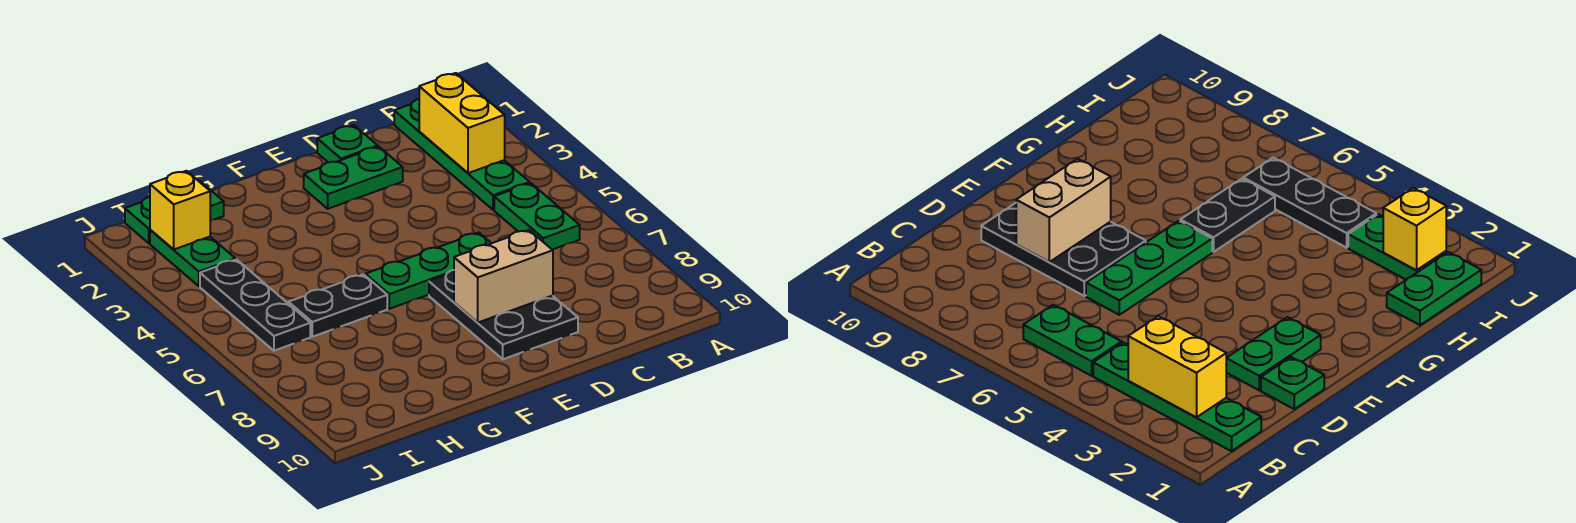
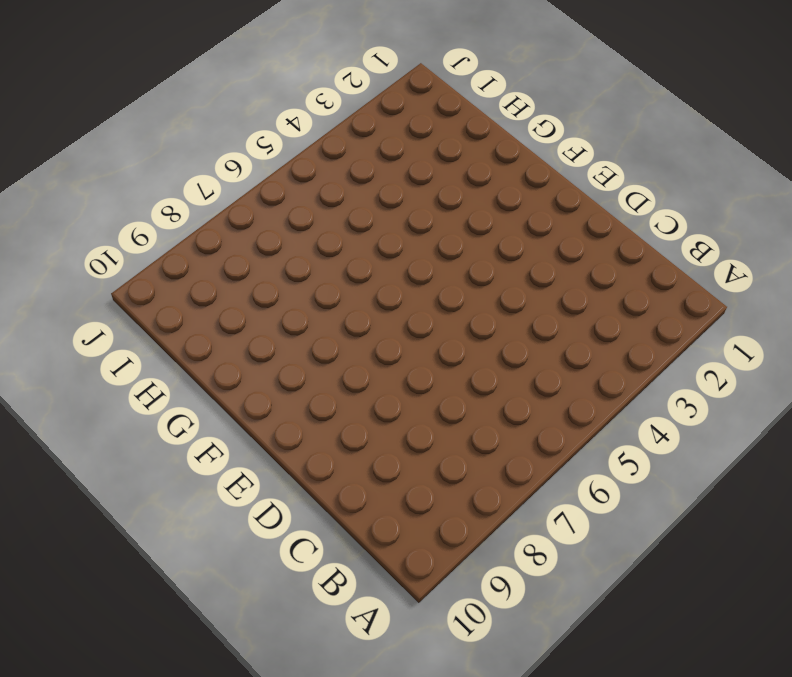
none -> green plate B1:B4 level 1
none -> green plate B5:B6 level 1
none -> green plate D1 level 1

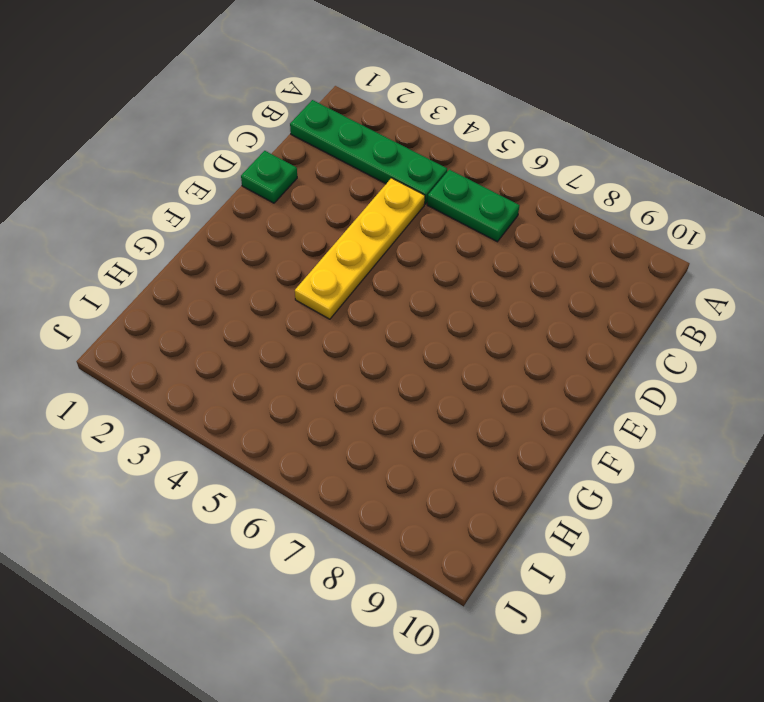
yellow plate C4:F4 level 1 -> none
none -> green plate D2:E2 level 1
none -> green plate D6:F6 level 1
none -> black plate D7:E9 level 1

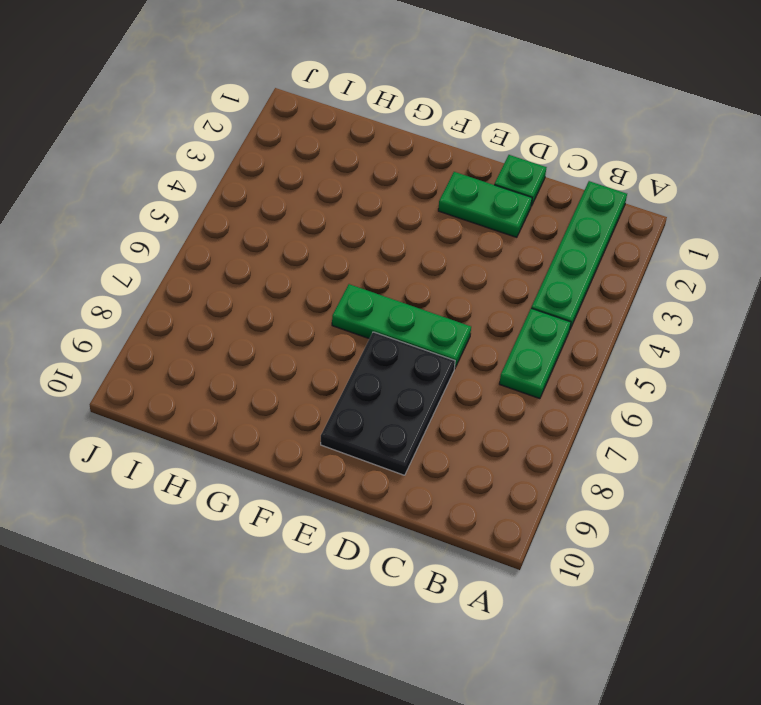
none -> black plate G6:H6 level 1
none -> green plate H1:I1 level 1
none -> green plate I2:I3 level 1

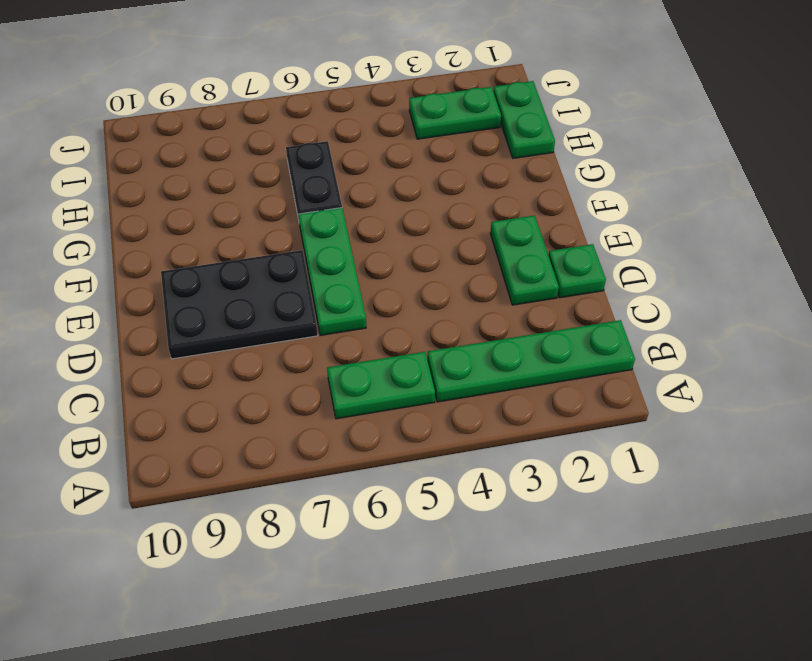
none -> black plate I4:I6 level 1
none -> yellow brick B2:B3 level 2
none -> tan brick D8:E8 level 2

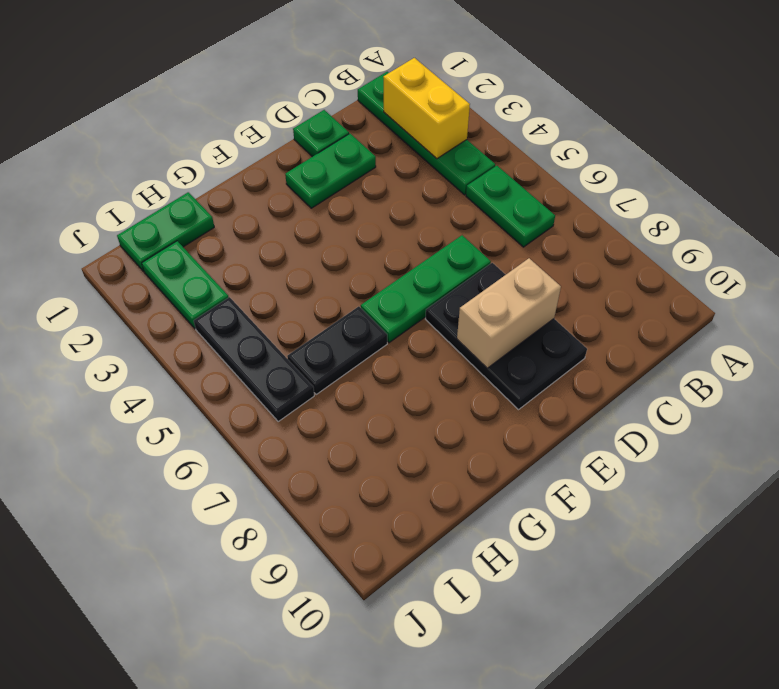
none -> yellow brick I2 level 2

